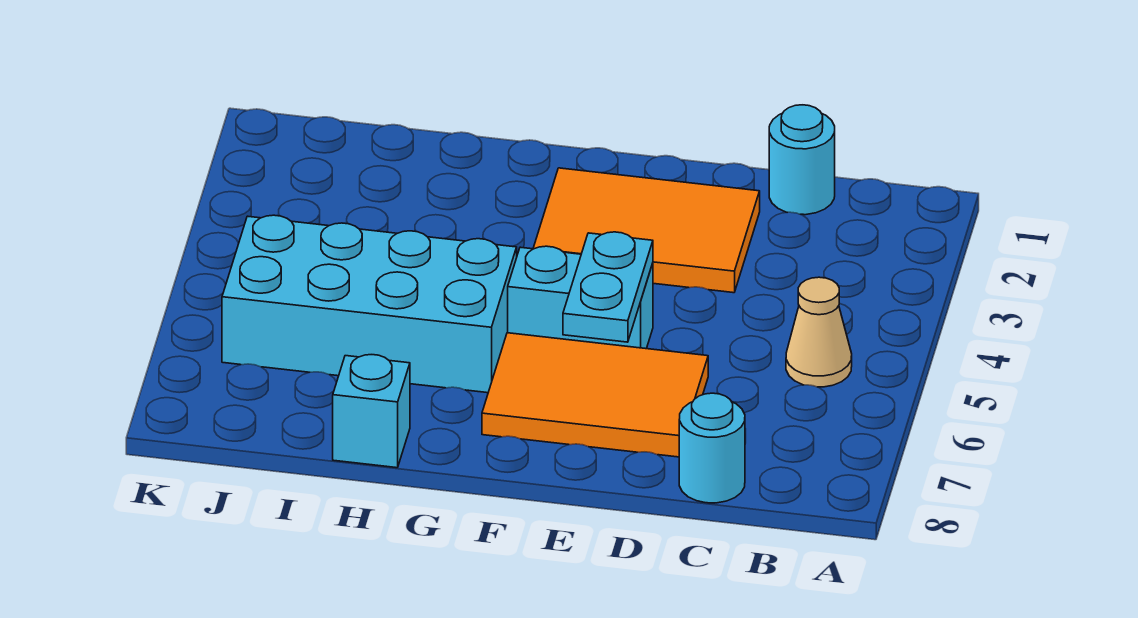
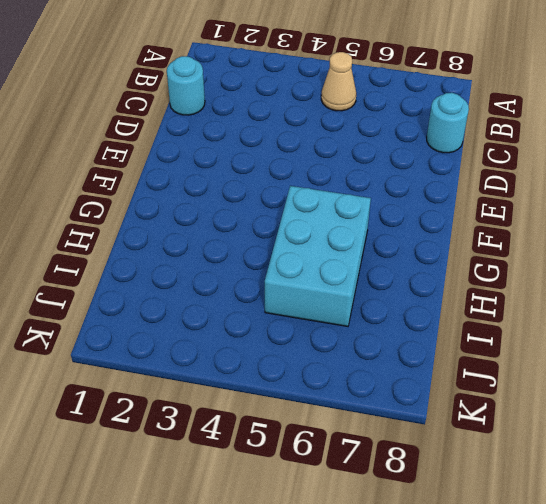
cyan brick G5:I6 level 1 -> cyan brick G5:J6 level 1
none -> orange tile D2:F3 level 1
none -> orange tile D6:F7 level 1

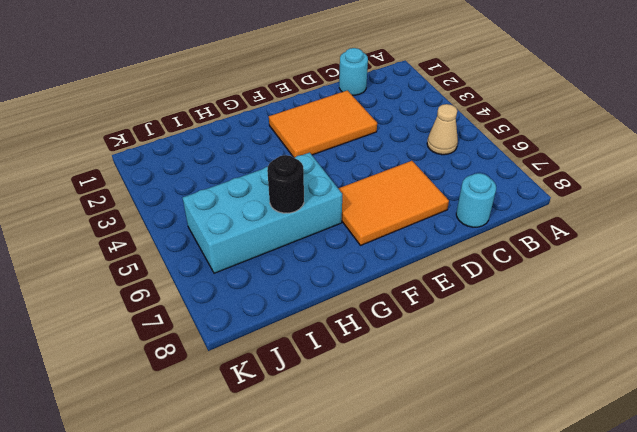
black round brick H6 level 2 -> none
none -> cyan brick E5:F5 level 1
none -> cyan brick H8 level 1

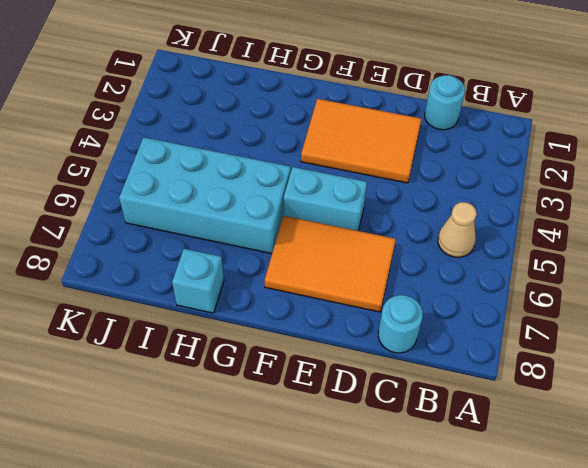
none -> cyan plate E5:E6 level 2

